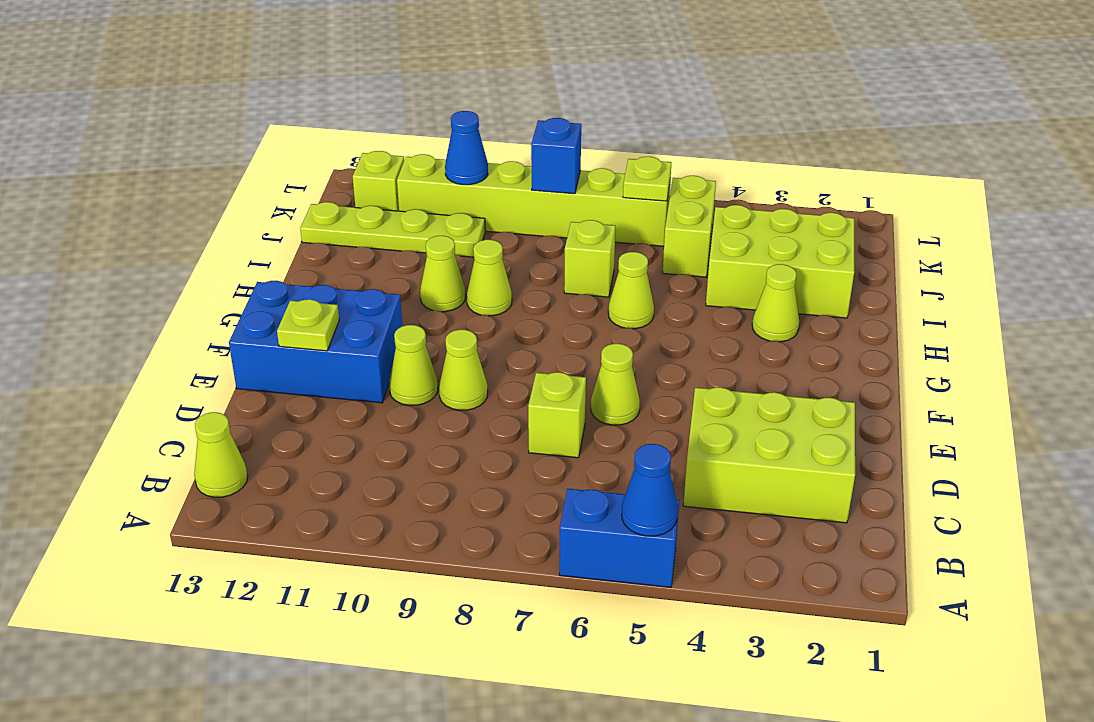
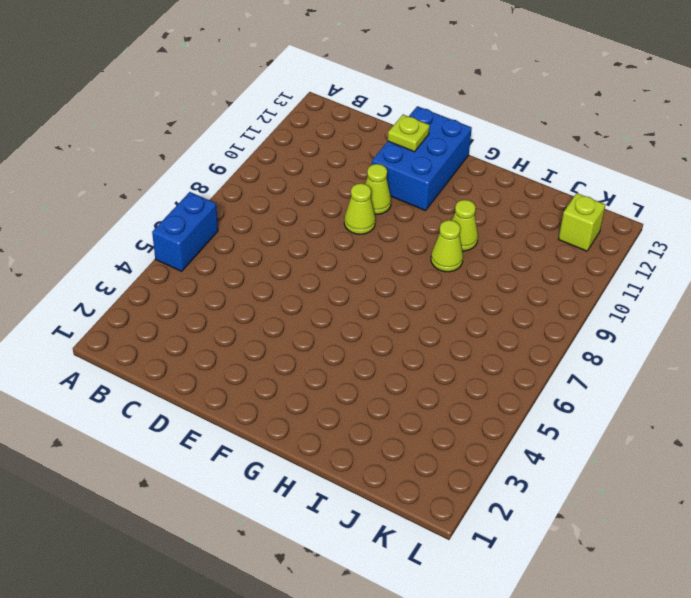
none -> lime cone B13 level 1
none -> lime brick C2:D4 level 1
none -> lime brick D7 level 1

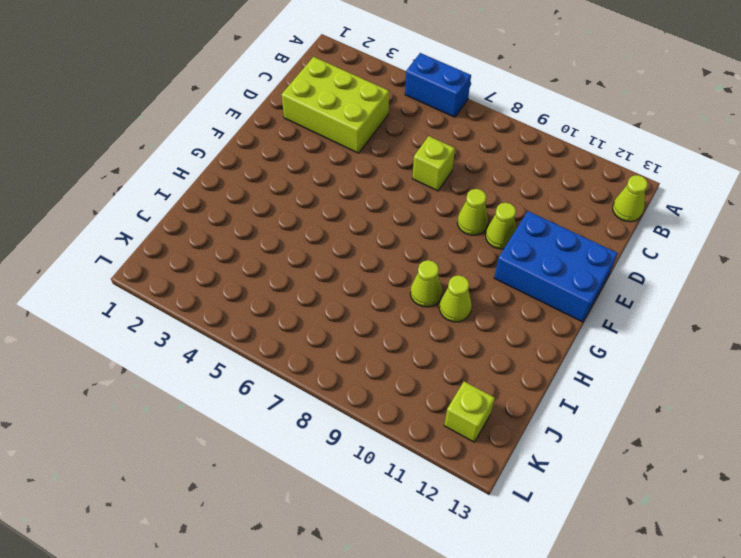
none -> lime cone E6 level 1
none -> lime cone H3 level 1
none -> lime cone H6 level 1

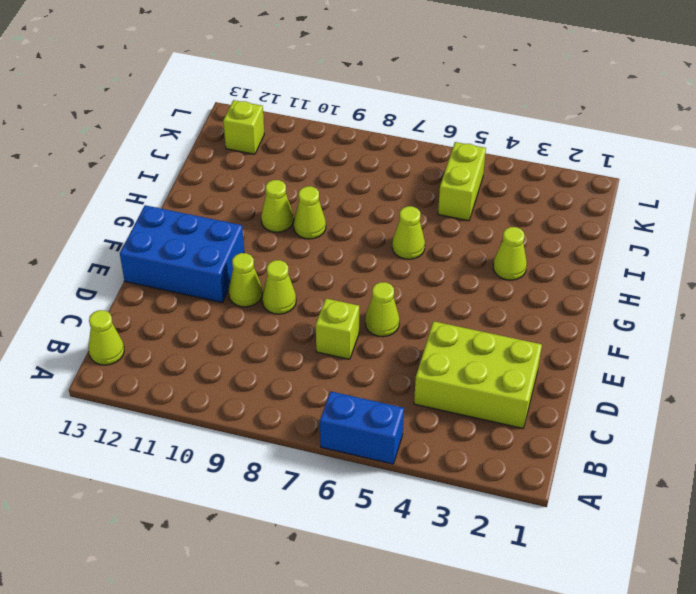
none -> lime brick I2:J4 level 1
none -> lime brick I7 level 1
none -> lime plate J10:J13 level 1

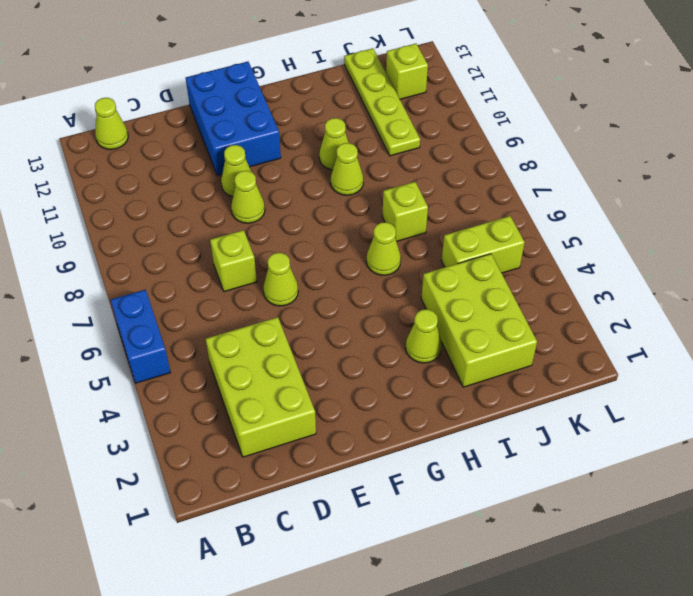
none -> lime brick K6:K11 level 1
none -> blue cone A5 level 2
none -> lime plate E12 level 2

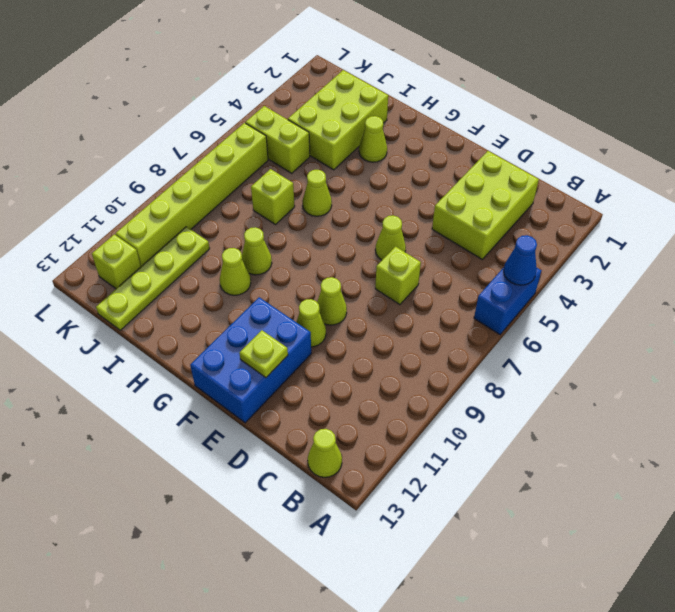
none -> lime plate K6 level 2
none -> blue brick K8 level 2
none -> blue cone K10 level 2

